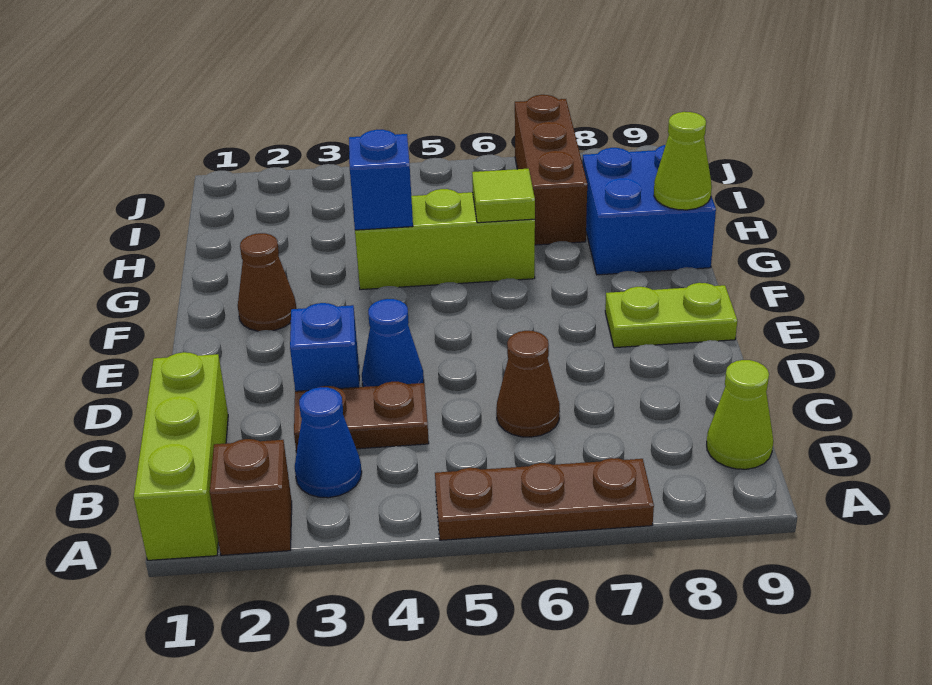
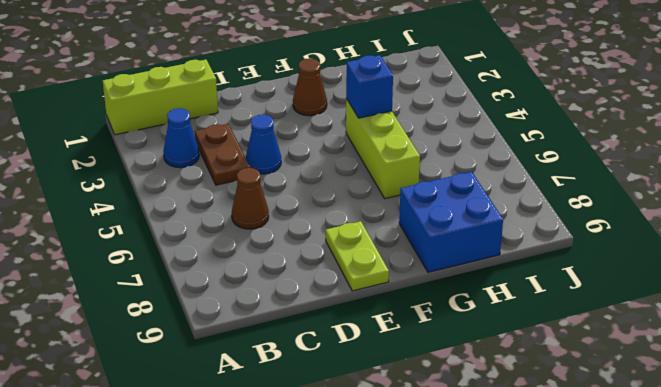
none -> brown brick A2 level 1
none -> brown plate A5:A7 level 1
none -> lime cone B9 level 1

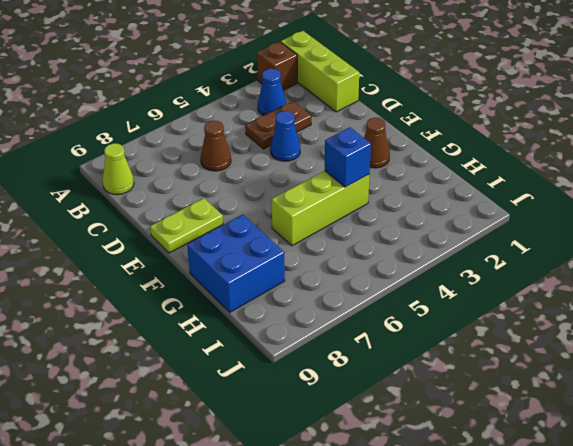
none -> brown plate A5:A7 level 1
none -> blue brick D3 level 1
none -> brown brick H7:J7 level 1

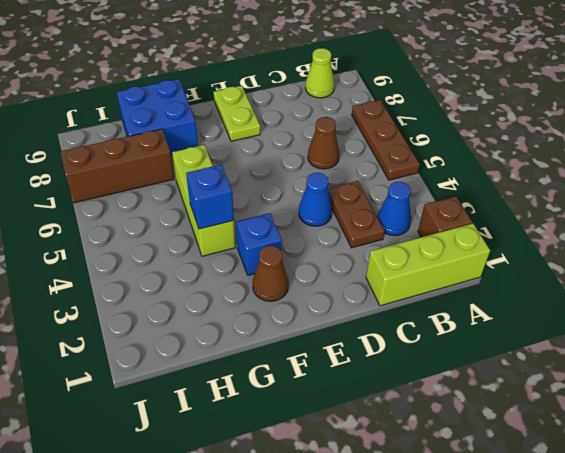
blue brick F3 level 1 -> blue brick D3 level 1
none -> lime tile G6 level 2
none -> lime cone G9 level 2

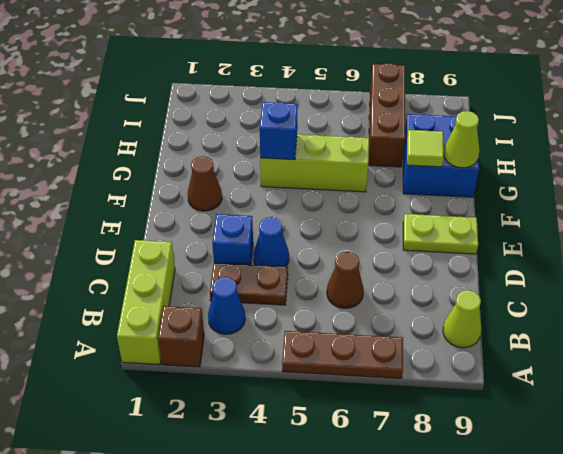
lime tile G8 level 2 -> lime tile G6 level 2

